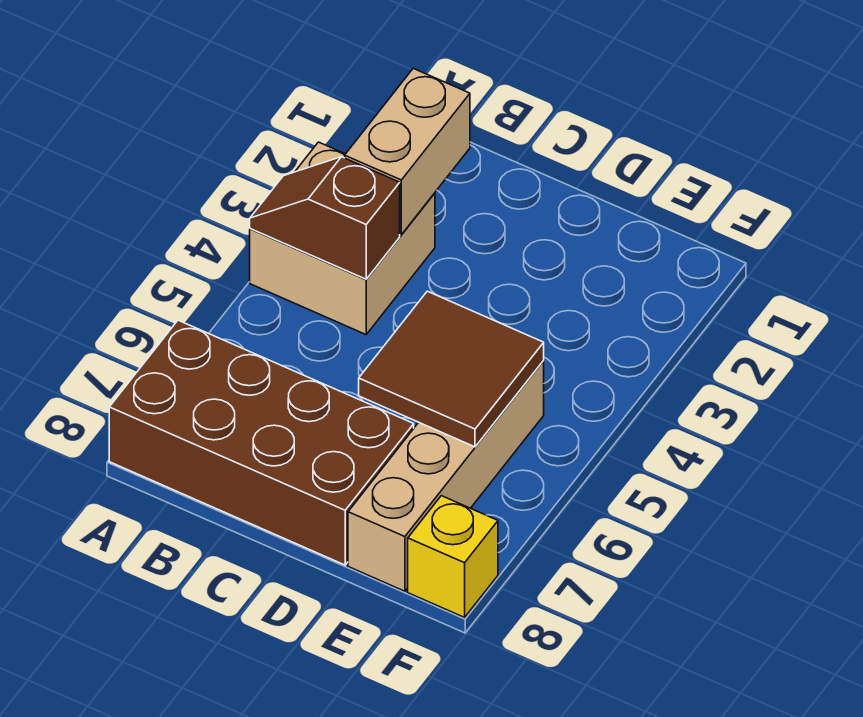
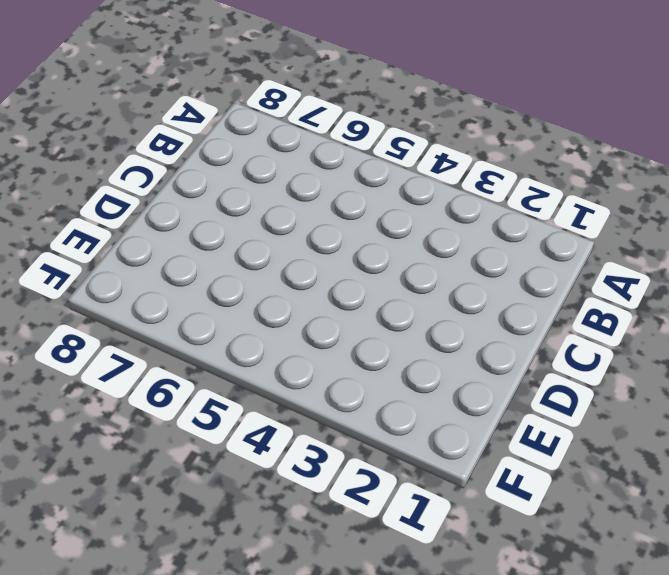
none -> tan brick A3:B4 level 1
none -> brown brick A7:D8 level 1

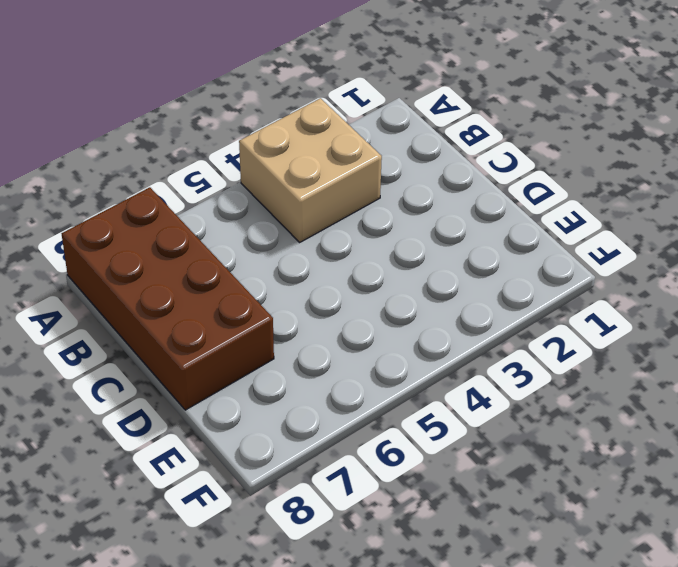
none -> tan brick E5:E8 level 1
none -> yellow brick F8 level 1

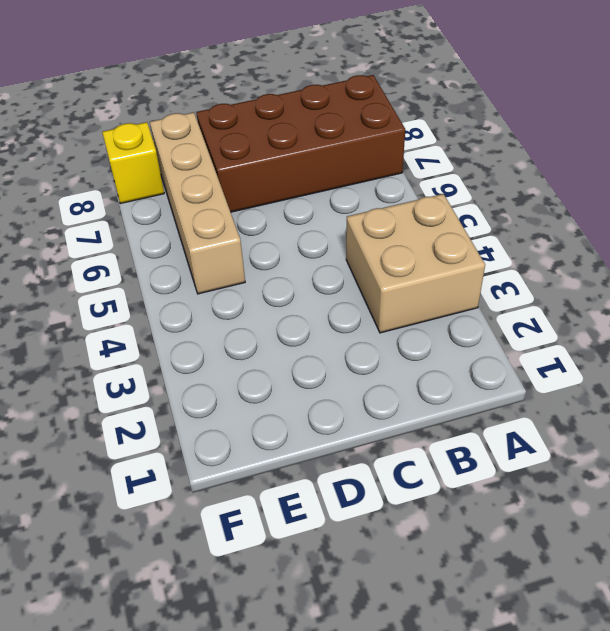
none -> brown slope A4:B4 level 2 top B
none -> tan brick B2:B3 level 2

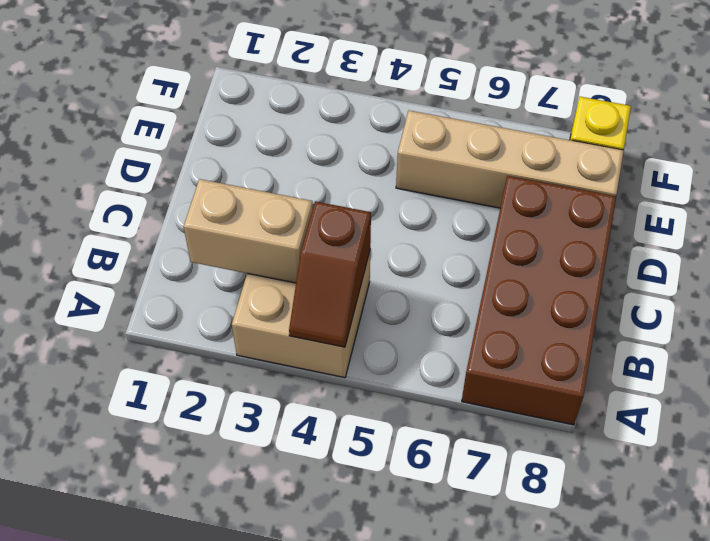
none -> brown tile D5:E6 level 2

